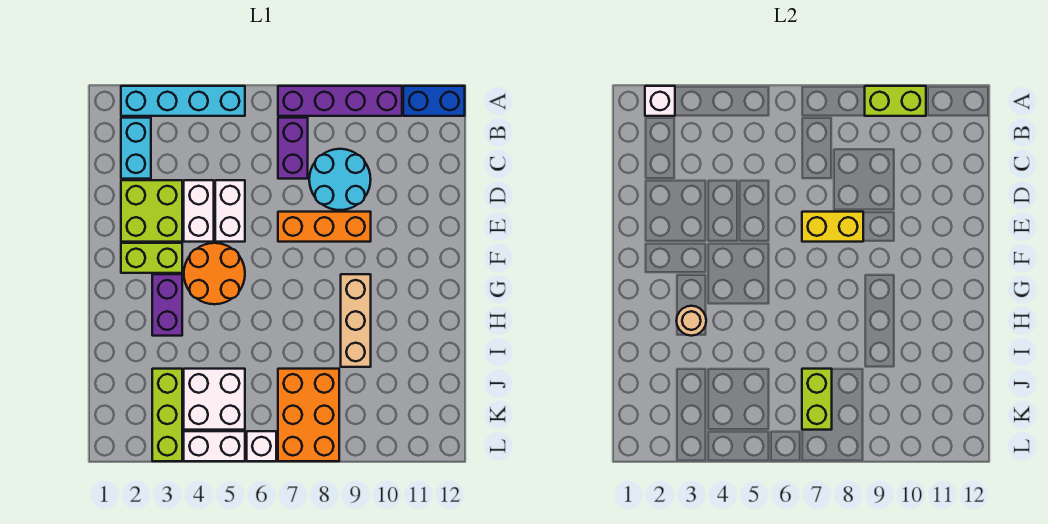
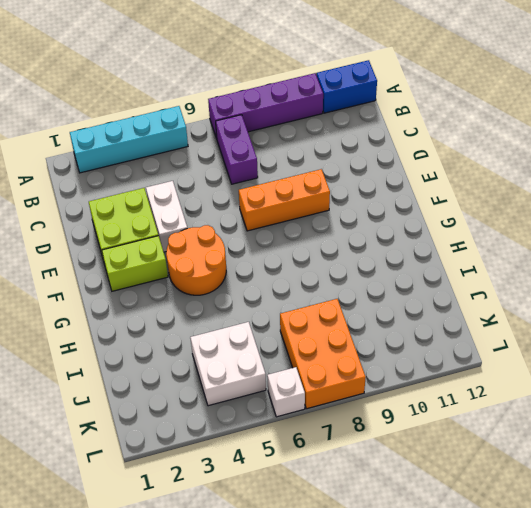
none -> cyan brick B2:C2 level 1
none -> cyan round brick C8:D9 level 1
none -> white brick D5:E5 level 1

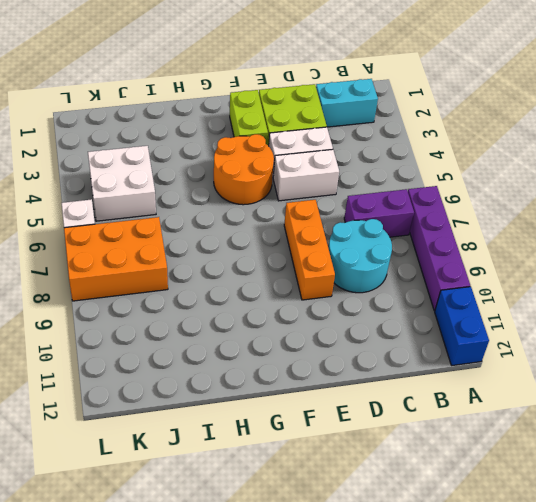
none -> cyan brick A2:A5 level 1
none -> purple brick G3:H3 level 1
none -> tan brick G9:I9 level 1

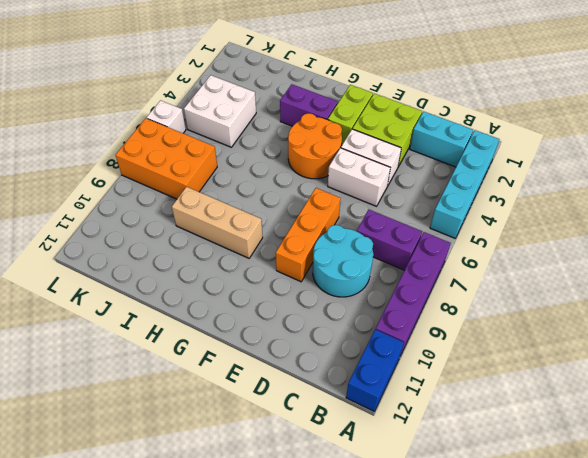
none -> lime brick J3:L3 level 1
none -> white brick L4:L5 level 1
none -> white brick A2 level 2

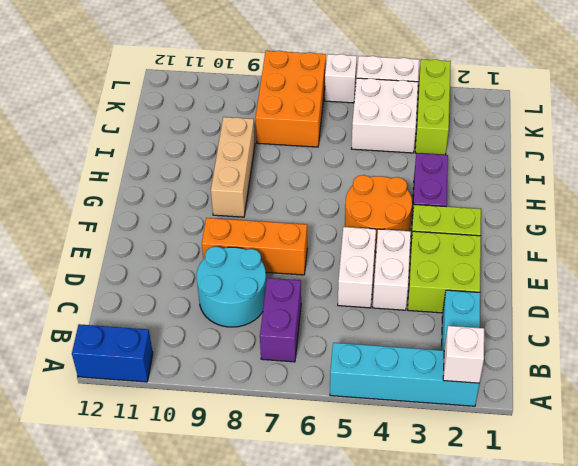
none -> purple brick A7:A10 level 1
none -> lime brick A9:A10 level 2
none -> yellow brick E7:E8 level 2

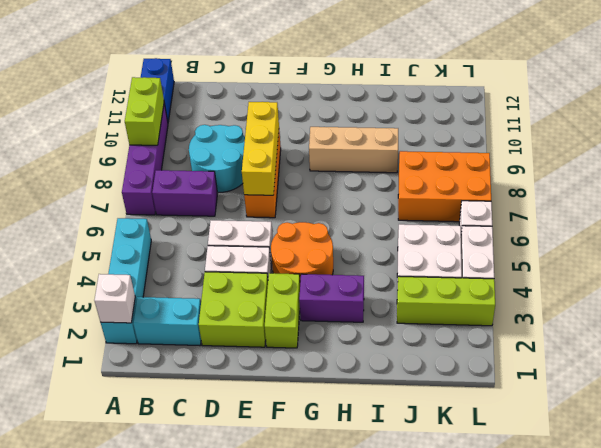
yellow brick E7:E9 level 2 -> yellow brick E7:E8 level 2
none -> tan round brick H3 level 2
none -> lime brick J7:K7 level 2

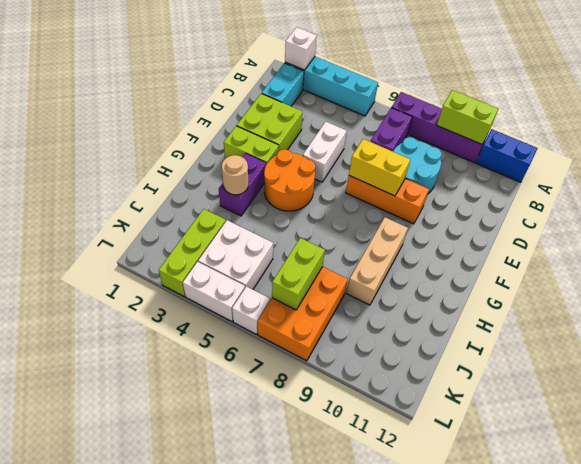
none -> white brick D4:E4 level 1

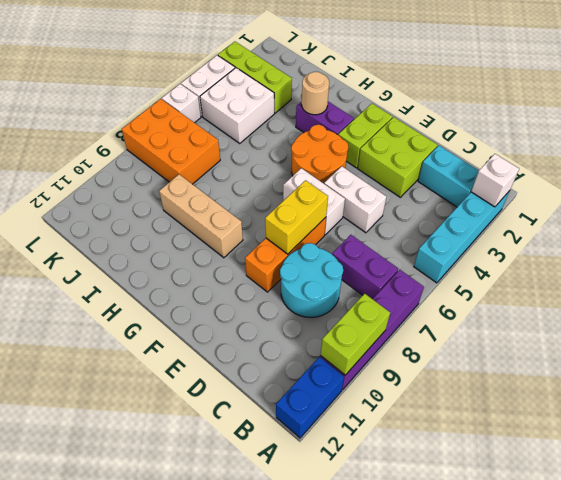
white brick E6:F6 level 1 -> white brick D4:E4 level 1
none -> lime brick J7:K7 level 2

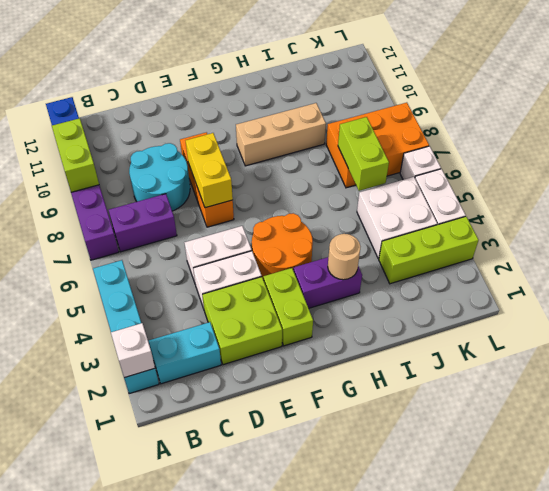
lime brick J6:J7 level 2 -> lime brick J7:K7 level 2

